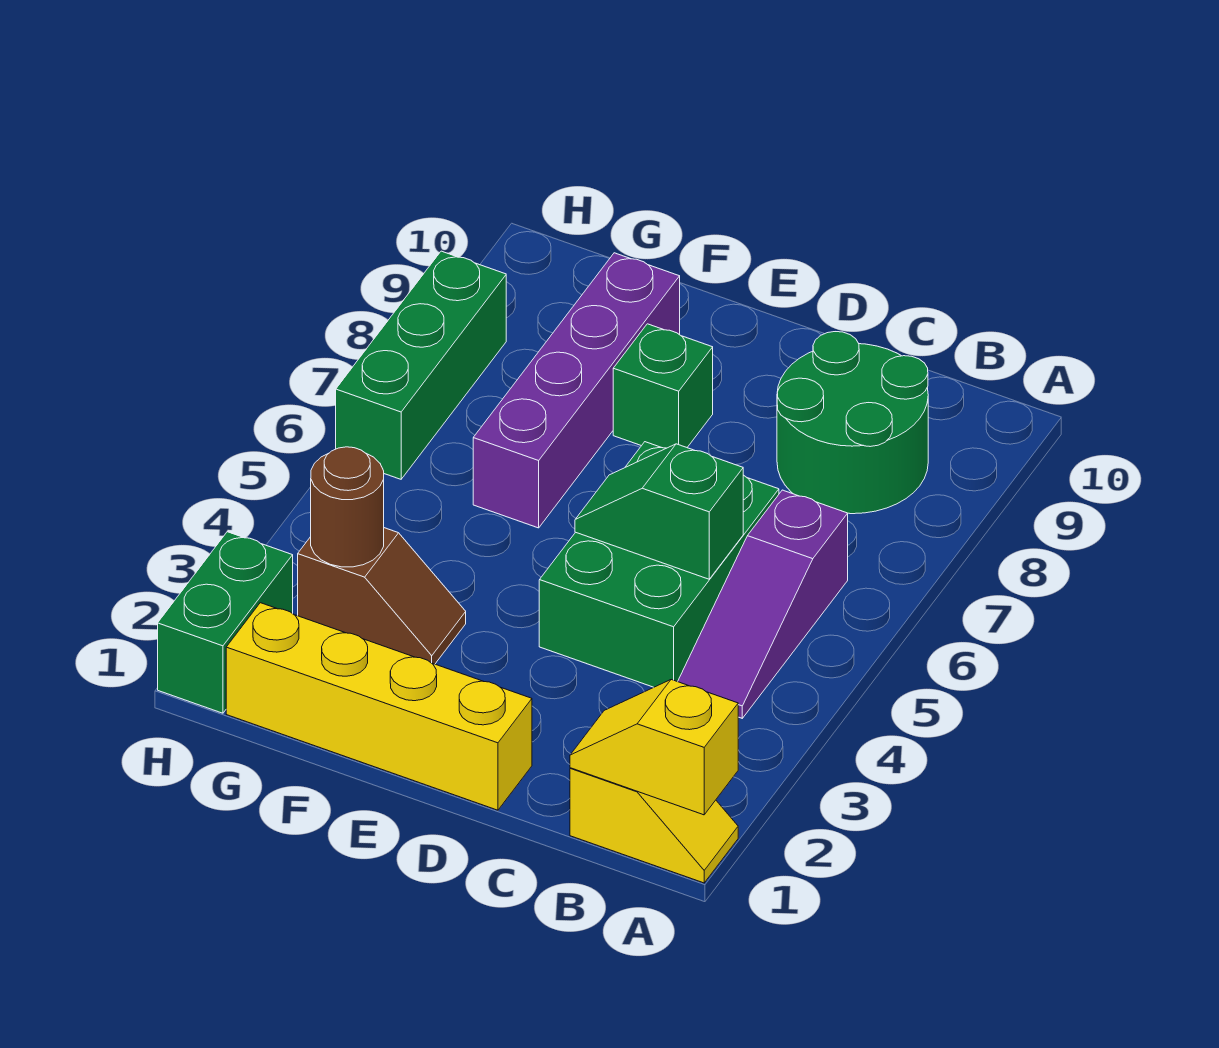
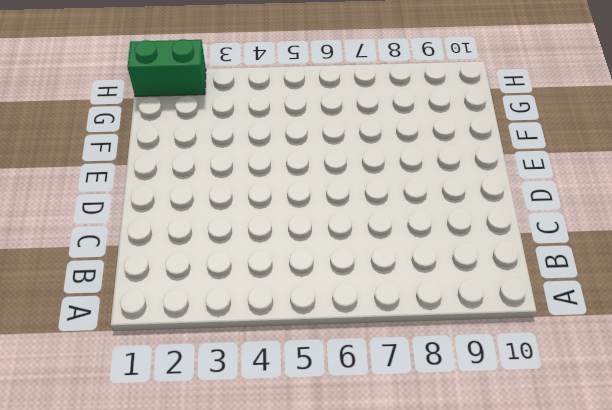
none -> yellow slope A1:B1 level 1 top B
none -> purple slope B4:B6 level 1 top 6
none -> green round brick B8:C9 level 1

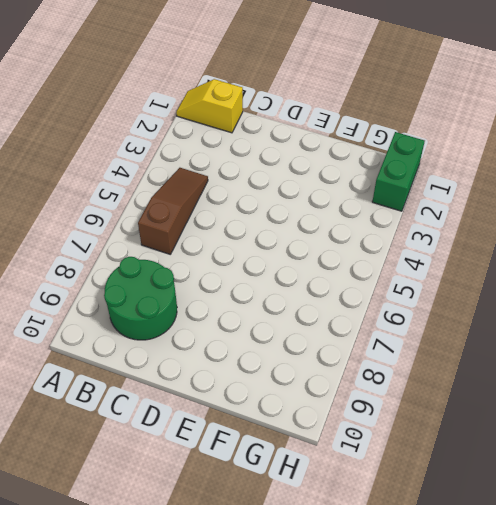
brown slope B4:B6 level 1 top 6 -> purple slope B4:B6 level 1 top 6
none -> green brick C4:D6 level 1
none -> yellow brick D1:G1 level 1
none -> green brick E8 level 1

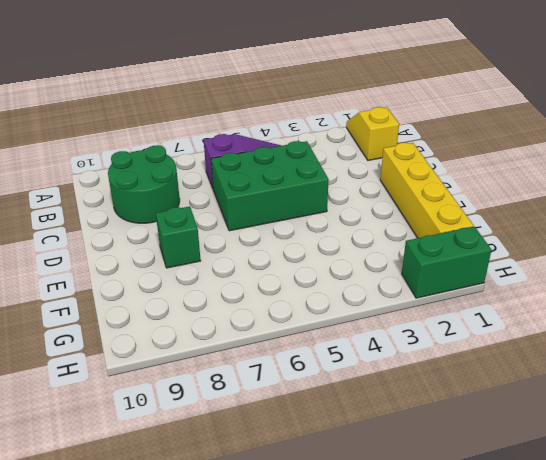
none -> brown slope F3:G3 level 1 top G
none -> purple brick F6:F9 level 1
none -> green brick H6:H8 level 1

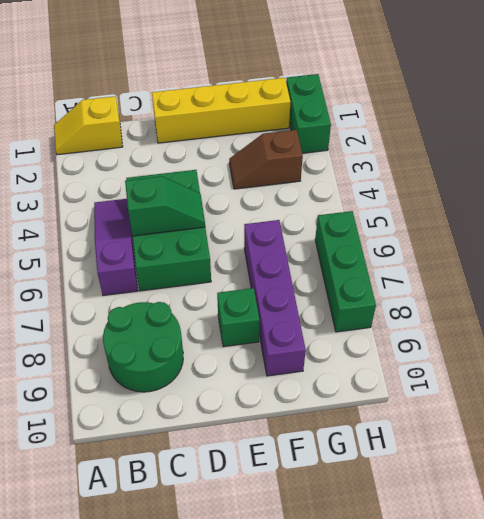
none -> yellow slope A1:B1 level 2 top A
none -> brown round brick G3 level 2

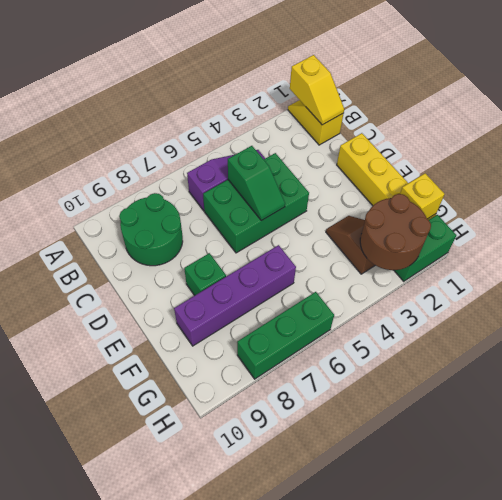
yellow brick G1 level 2 -> none
brown round brick G2:H3 level 2 -> brown round brick G3 level 2

